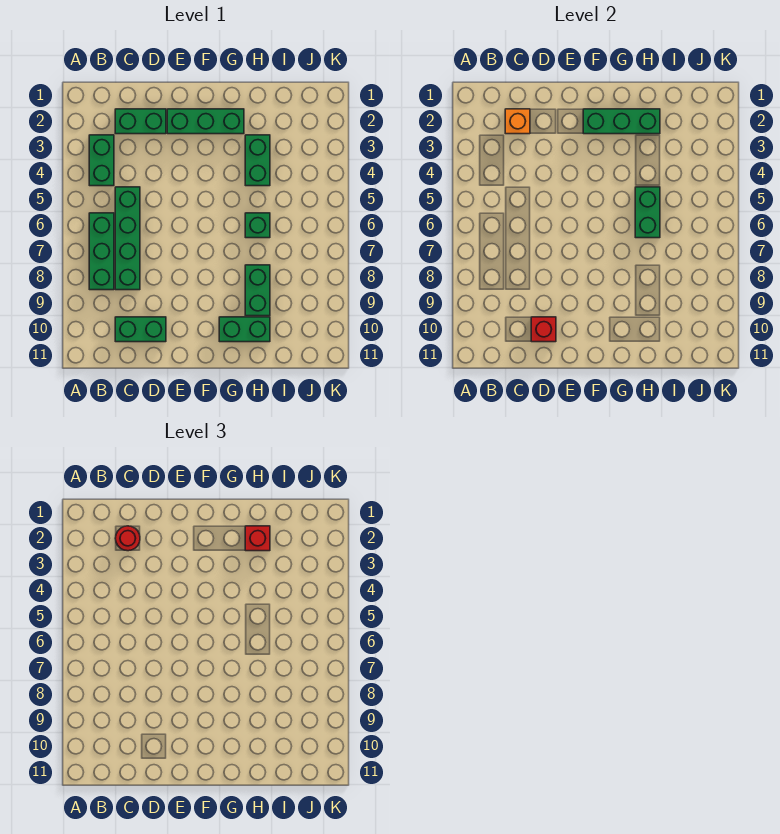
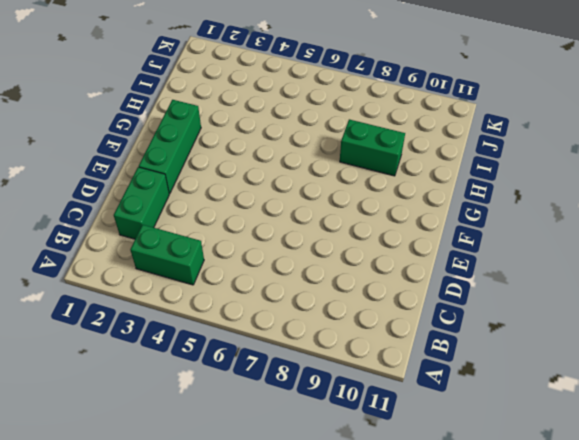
none -> green brick B6:B8 level 1
none -> green brick C5:C8 level 1
none -> green brick C10:D10 level 1

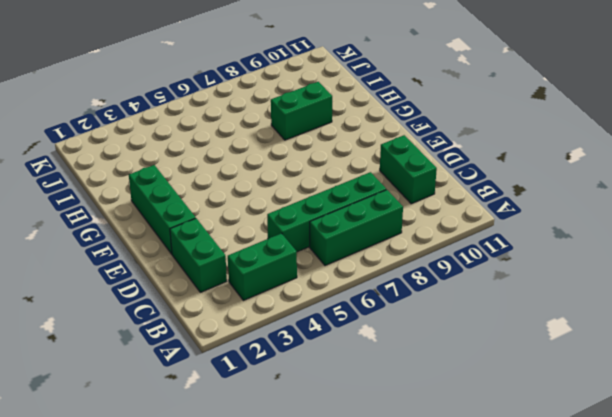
none -> green brick G10:H10 level 1
none -> green brick H3:H4 level 1
none -> green brick H6 level 1

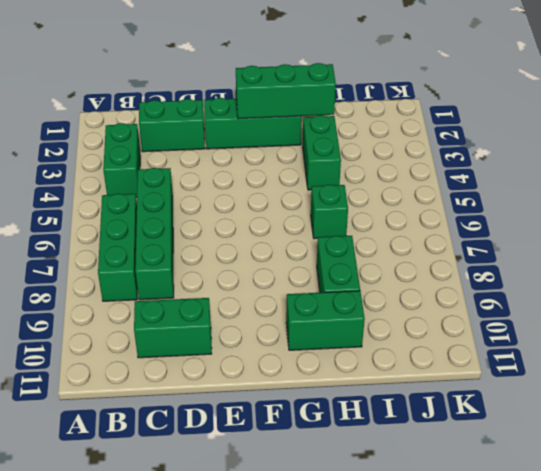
none -> orange brick C2 level 2
none -> red brick D10 level 2
none -> green brick H5:H6 level 2

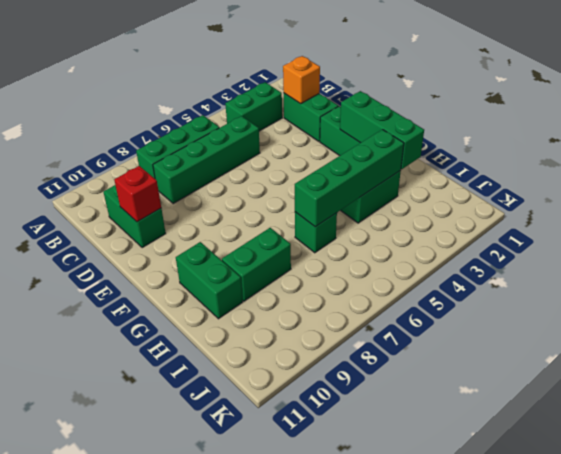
green brick H3:H6 level 2 -> green brick H5:H6 level 2
none -> red round brick C2 level 3
none -> red brick H2 level 3

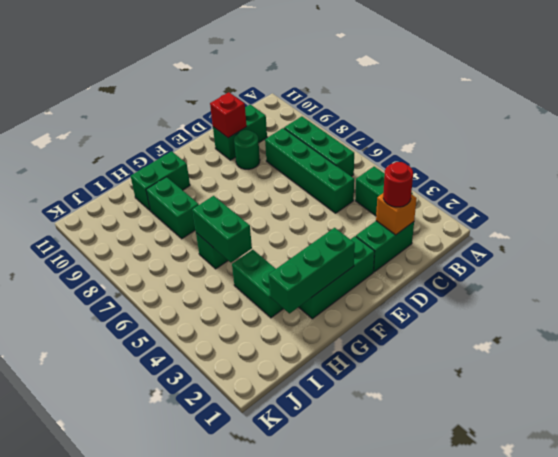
green round brick D9 level 1 -> none
none -> red brick H2 level 3

